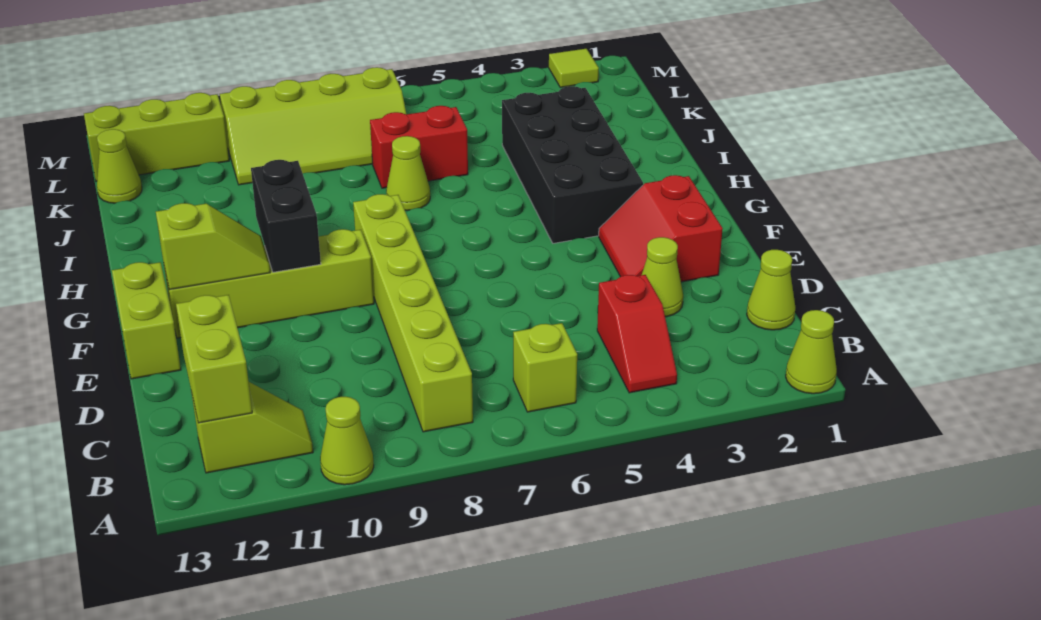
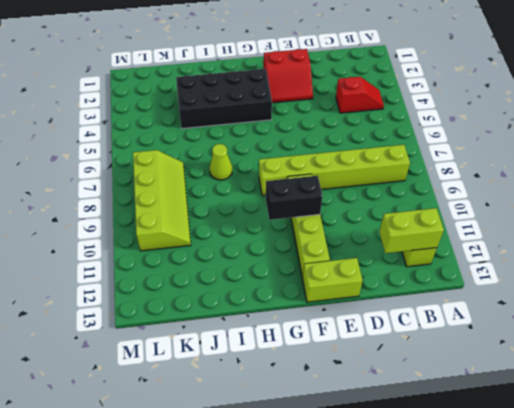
none -> lime cone A1 level 1
none -> lime cone A10 level 1
none -> lime brick B6 level 1

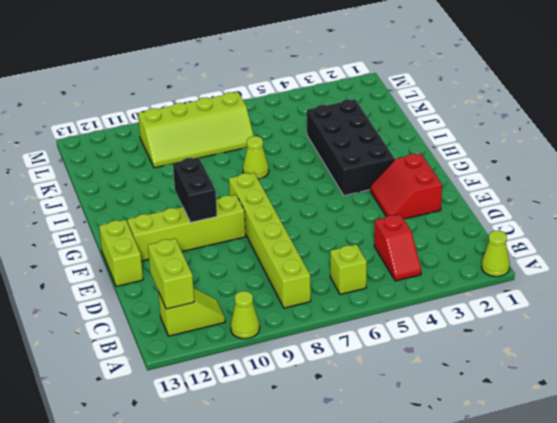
none -> lime cone C1 level 1
none -> lime cone D3 level 1
none -> red brick J6:J7 level 1

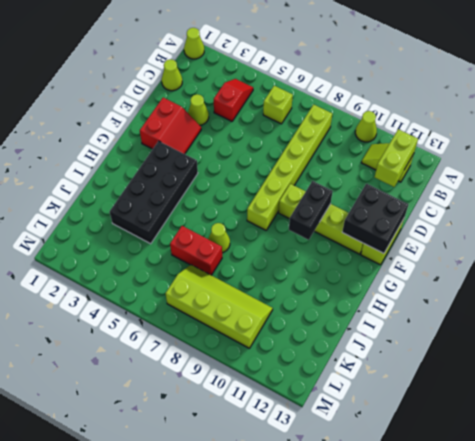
black brick E12:F13 level 2 -> lime slope F11:F12 level 2 top 12
none -> lime cone K13 level 1
none -> lime brick L11:L13 level 1
none -> lime tile M2 level 1

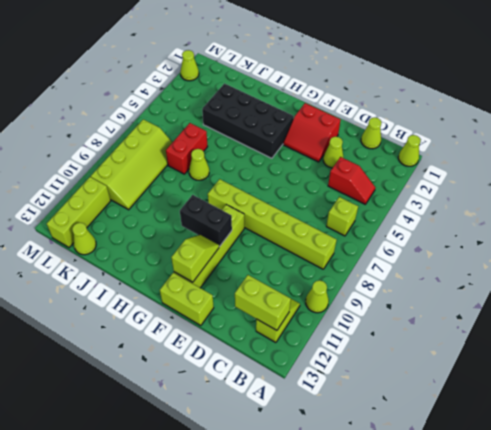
lime cone M2 level 1 -> lime tile M2 level 1

